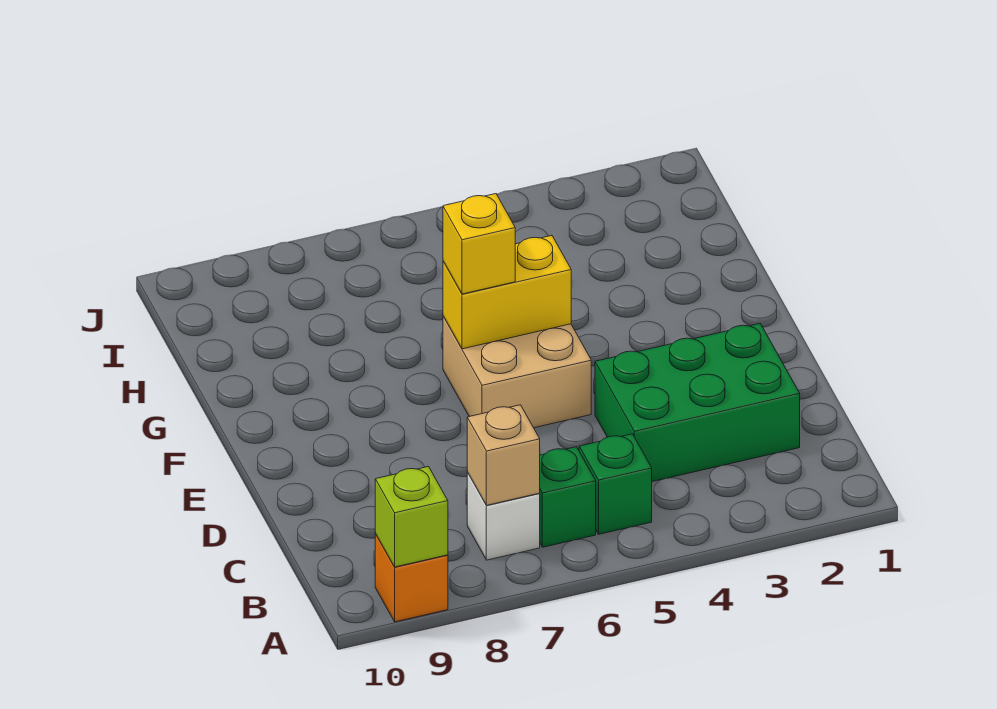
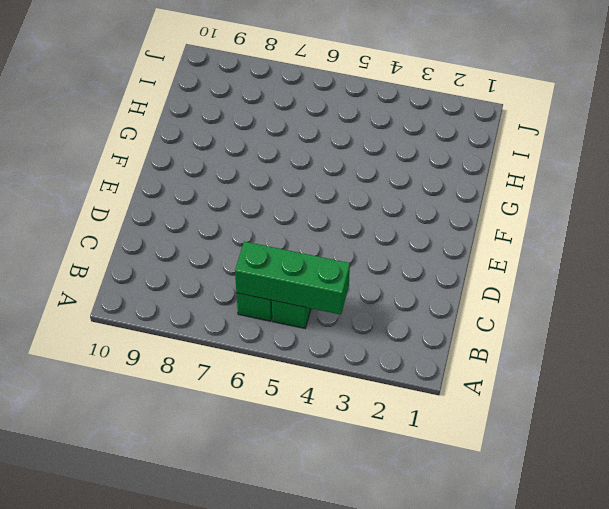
green brick B4:B6 level 2 -> none
none -> orange brick A9 level 1
none -> white brick B7 level 1

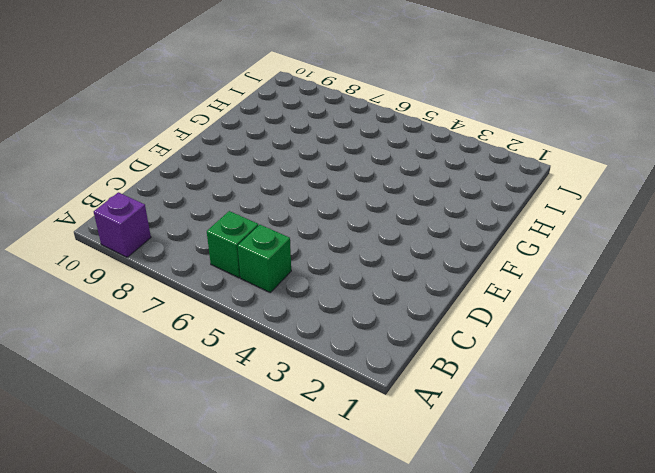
purple brick A9 level 1 -> orange brick A9 level 1
none -> white brick B7 level 1
none -> green brick C2:D4 level 1

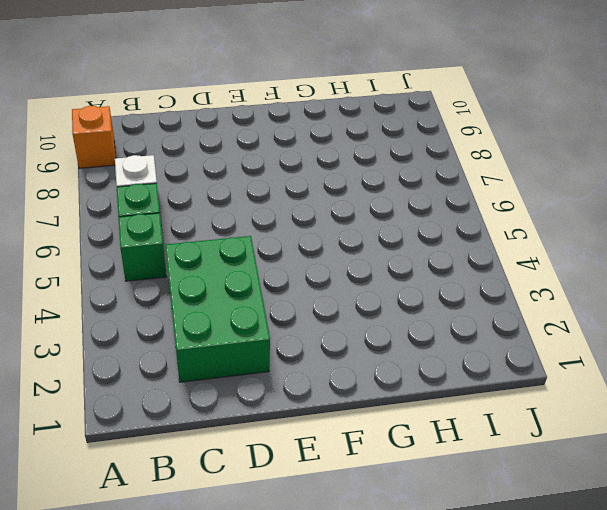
none -> tan brick E5:F6 level 1
none -> lime brick A9 level 2

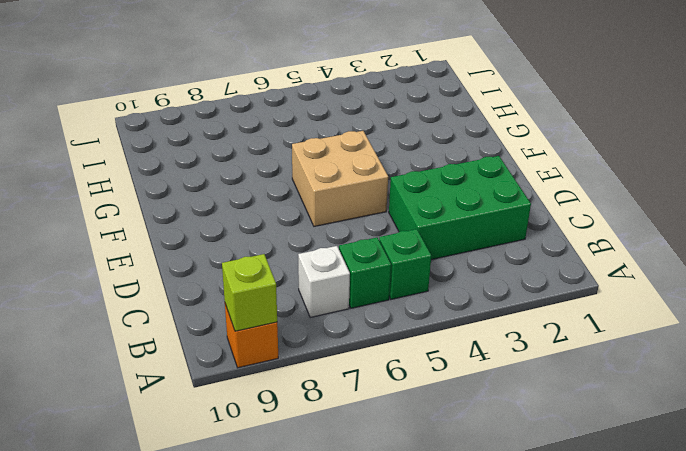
none -> tan brick B7 level 2
none -> yellow brick F5:F6 level 2

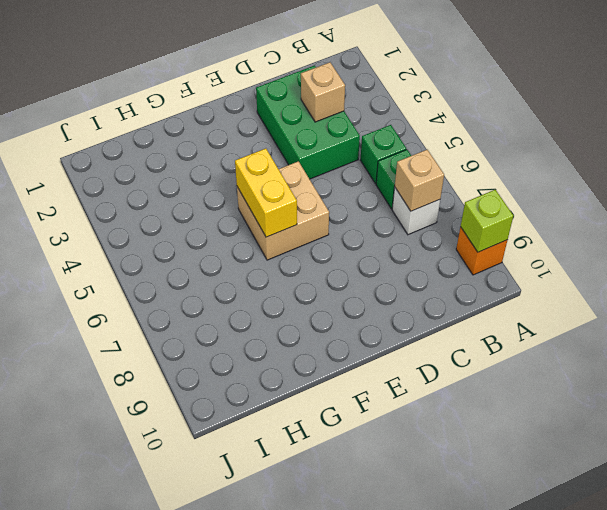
tan brick C3 level 2 -> none
none -> yellow brick F6 level 3

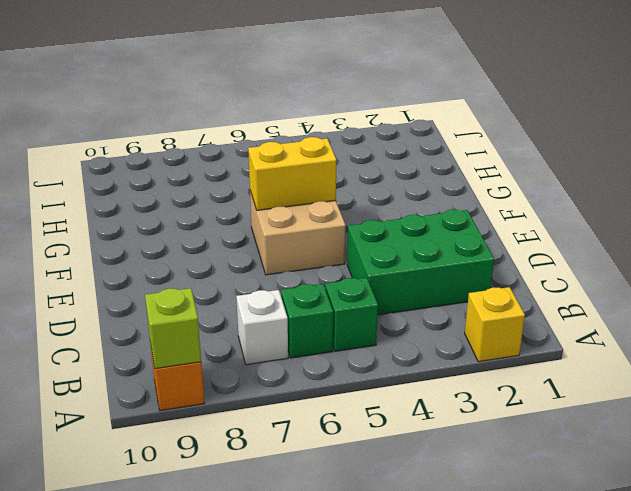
yellow brick A2 level 1 -> yellow brick F6 level 3
none -> tan brick B7 level 2

